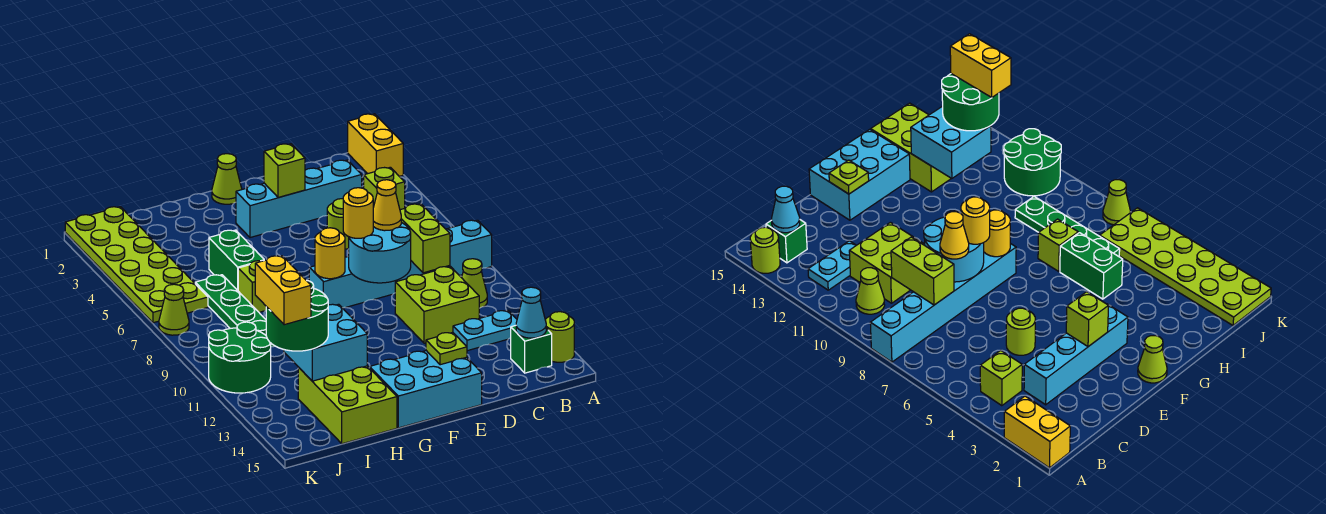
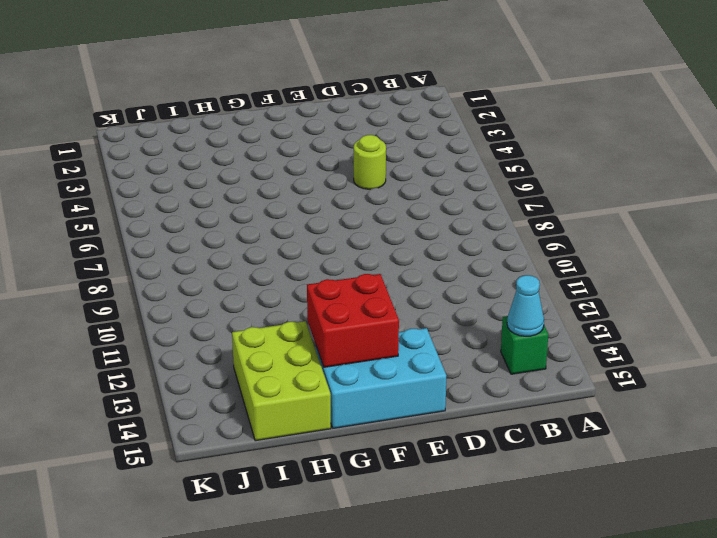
red brick F13:G14 level 2 -> none
none -> yellow brick A1:A2 level 1
none -> cyan brick A8:F8 level 1
none -> lime round brick A14 level 1
none -> lime brick B4 level 1

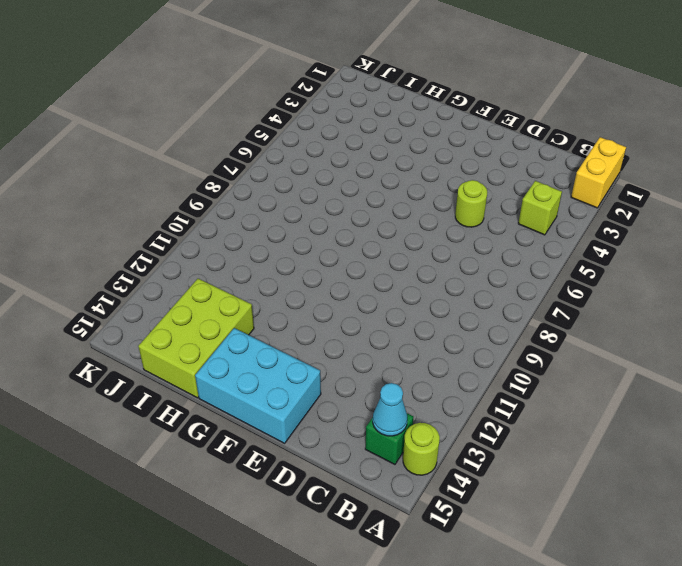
none -> cyan brick A8:F8 level 1
none -> lime cone B10 level 1
none -> cyan plate B12:C12 level 1
none -> cyan brick C3:F3 level 1

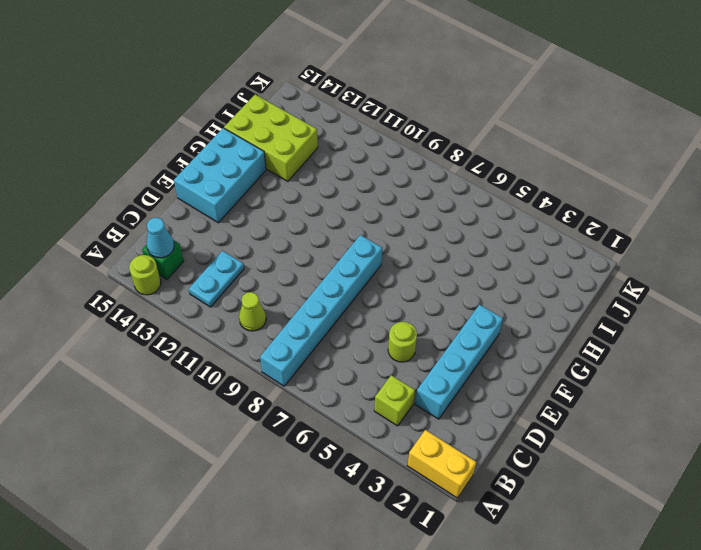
none -> lime brick C10:D11 level 1
none -> lime cone F1 level 1
none -> green brick H5:H6 level 1
none -> lime brick H7 level 1

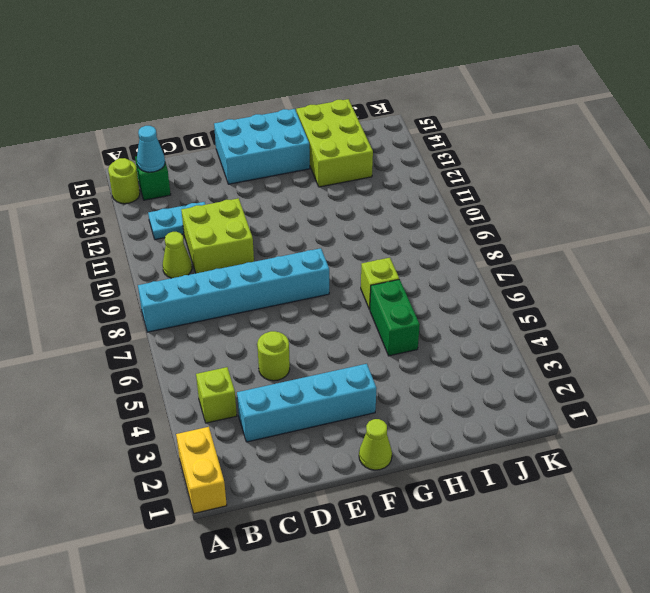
none -> green plate I6:I9 level 1
none -> lime plate J1:K6 level 1
none -> green round brick J10:K11 level 1
none -> lime cone K7 level 1

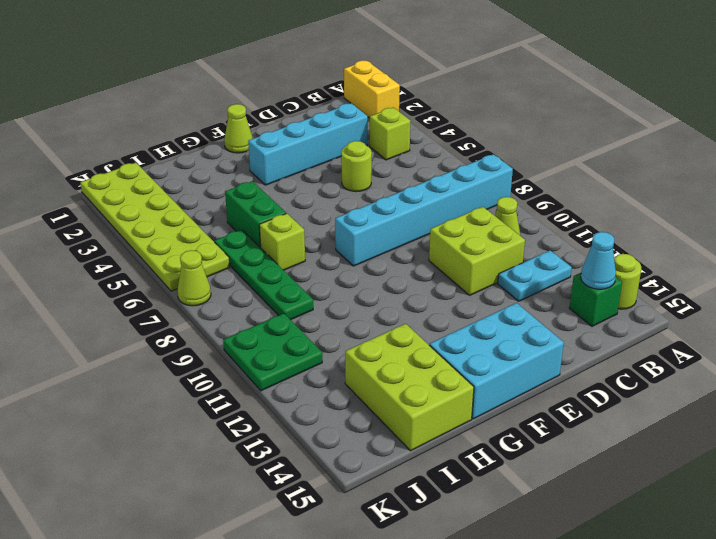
green plate J10:K11 level 1 -> green round brick J10:K11 level 1
none -> lime brick C8:C9 level 2
none -> cyan round brick D8:E9 level 2
none -> lime brick E3 level 2
none -> lime plate E14 level 2

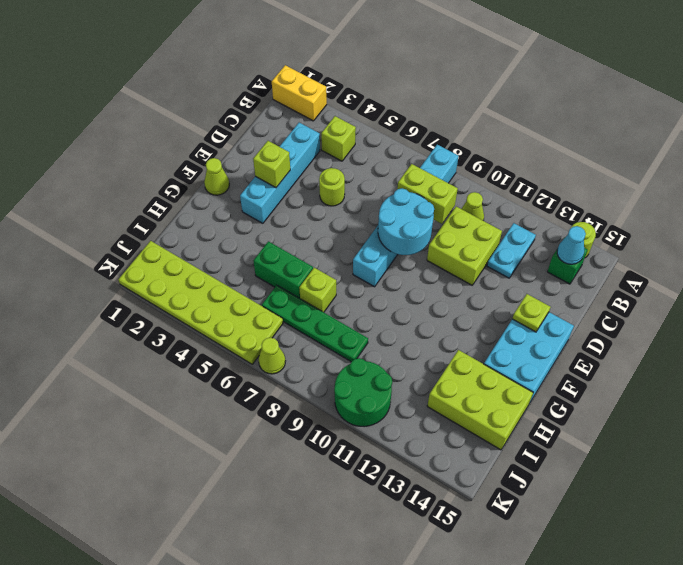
none -> yellow round brick F8 level 2
none -> cyan brick H12:I13 level 2
none -> yellow cone D8 level 3
none -> yellow round brick E8 level 3

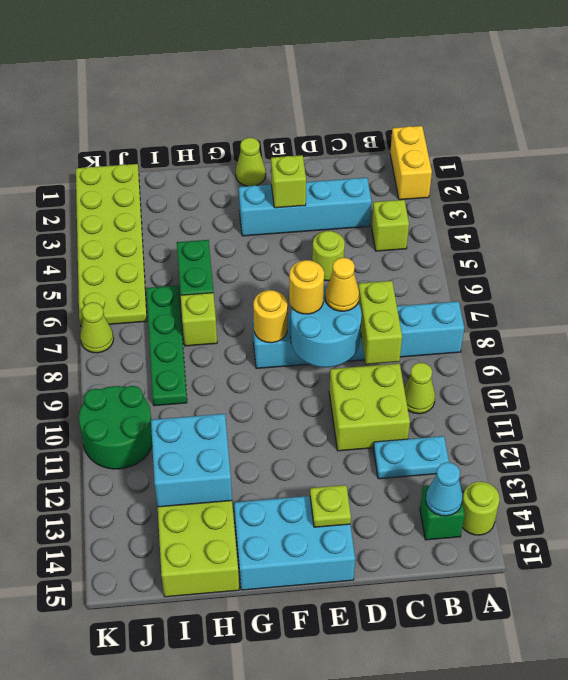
none -> green round brick I12:J13 level 3
none -> yellow brick J12:J13 level 4

